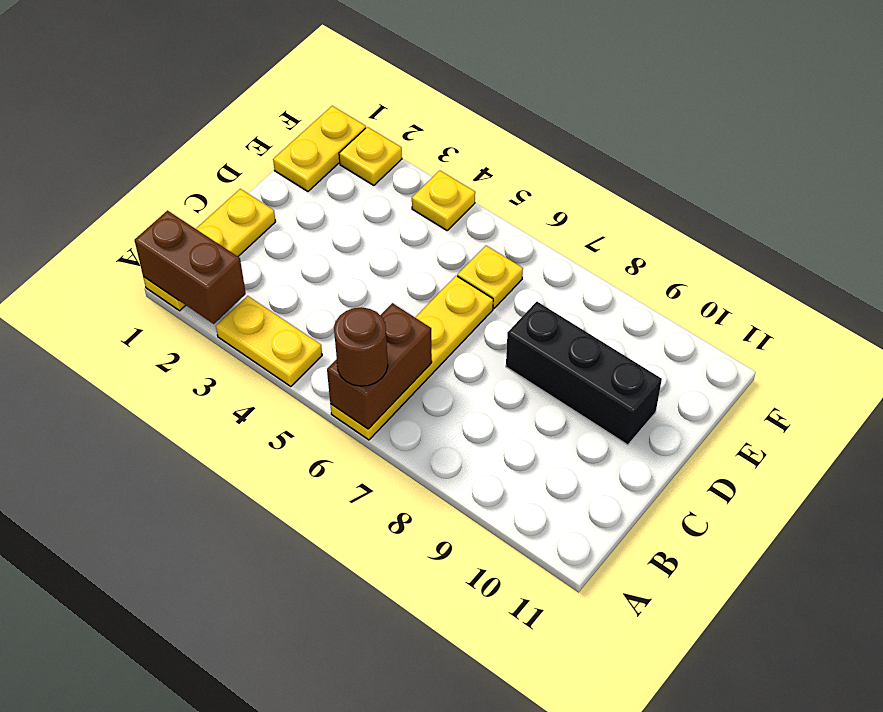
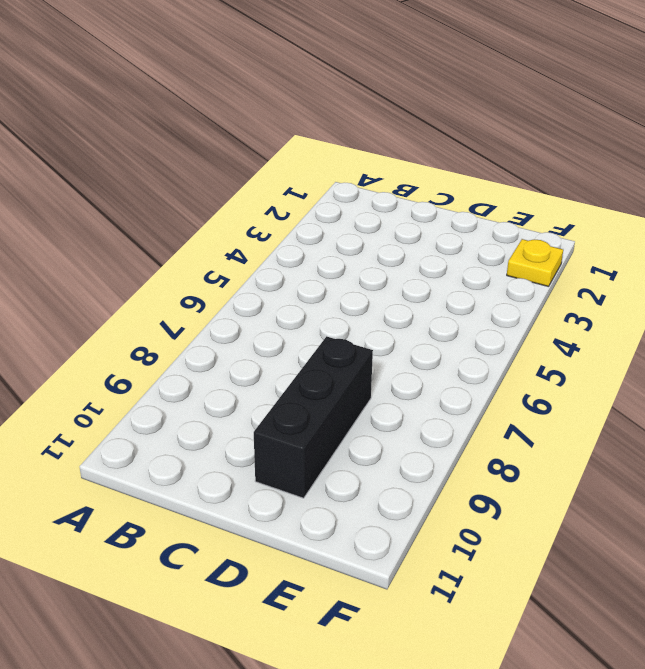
none -> yellow plate A1:C1 level 1
none -> yellow plate A3:A4 level 1

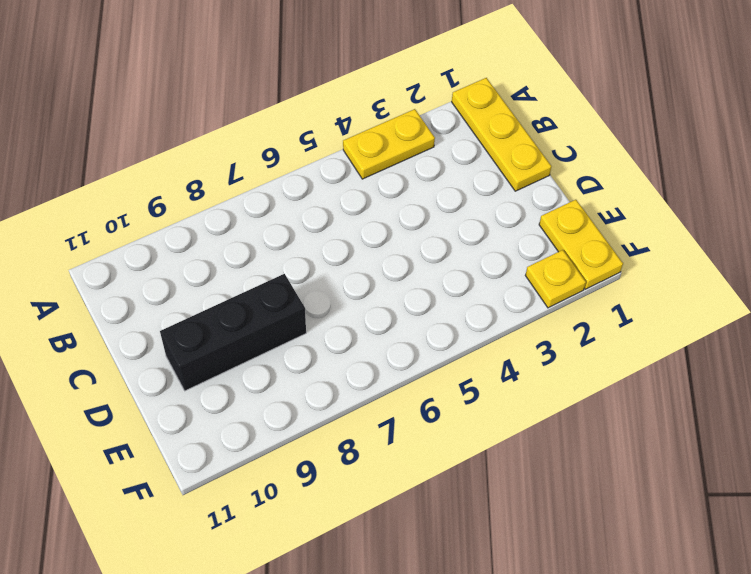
none -> yellow plate A6:D6 level 1
none -> yellow plate E6 level 1

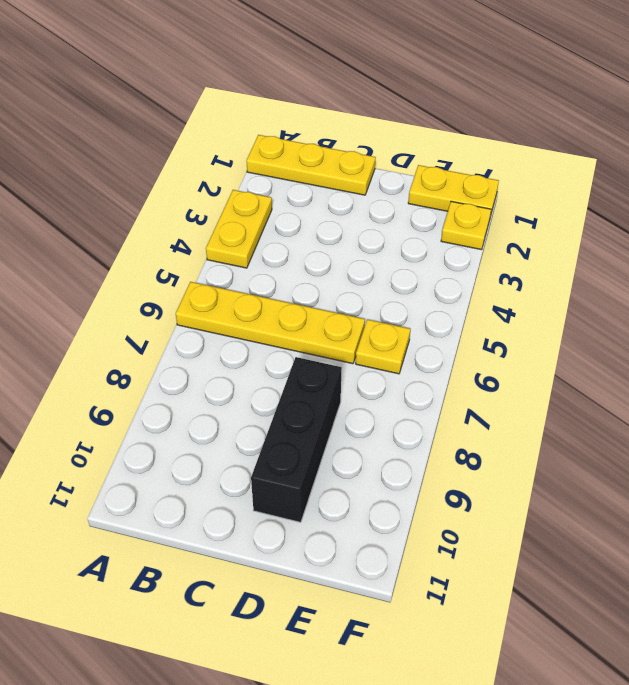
none -> yellow plate F4 level 1
none -> brown brick A1:A2 level 2

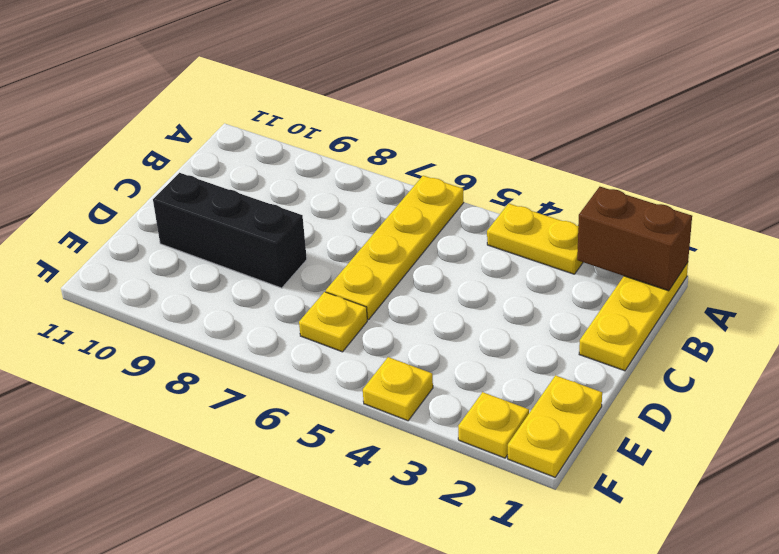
none -> brown brick A6:B6 level 2
none -> brown round brick A6 level 3

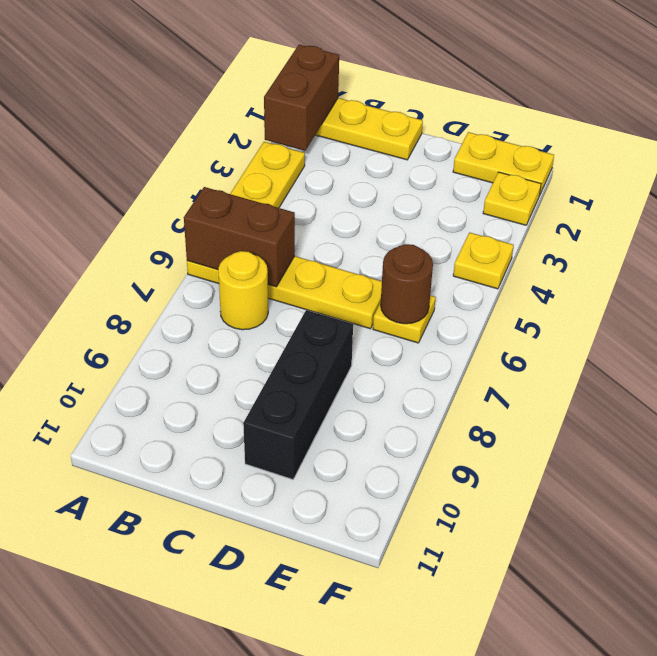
yellow round brick B7 level 1 -> none
brown round brick E6 level 2 -> brown round brick A6 level 3

